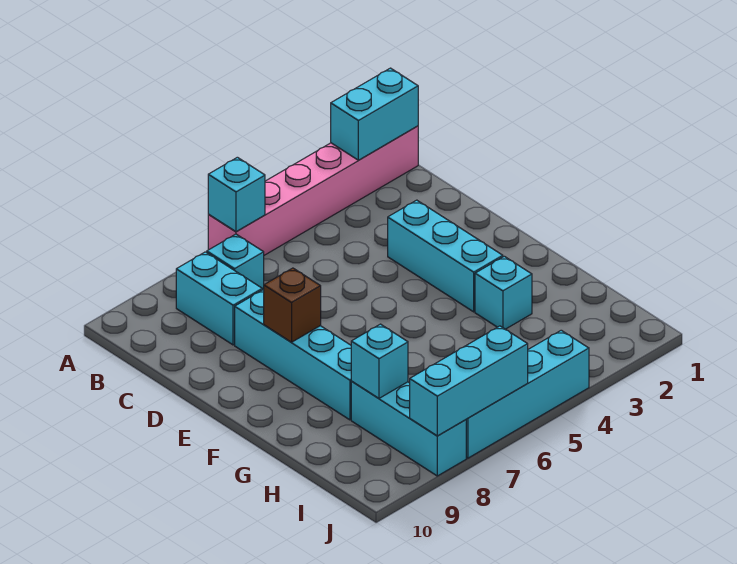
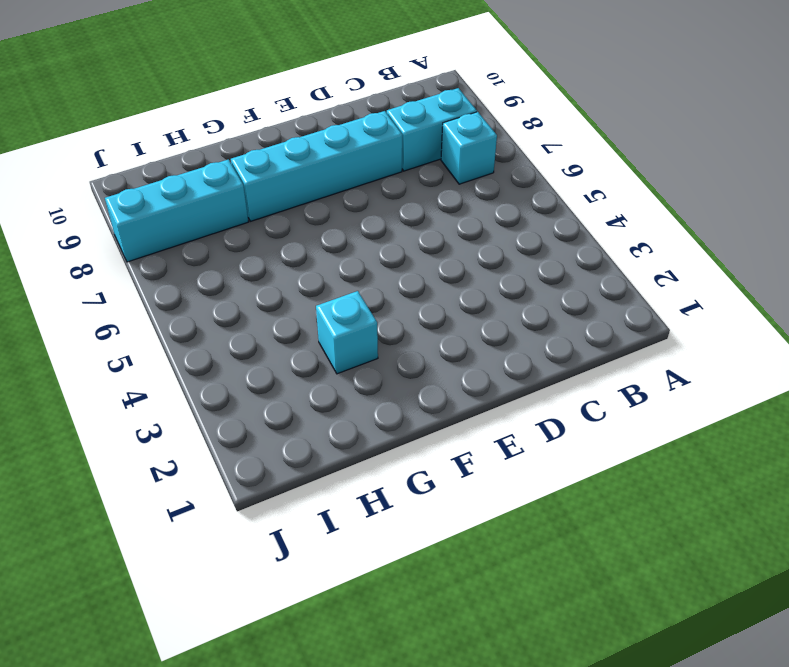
none -> pink brick A1:A6 level 1
none -> cyan brick D3:F3 level 1
none -> cyan brick J4:J7 level 1

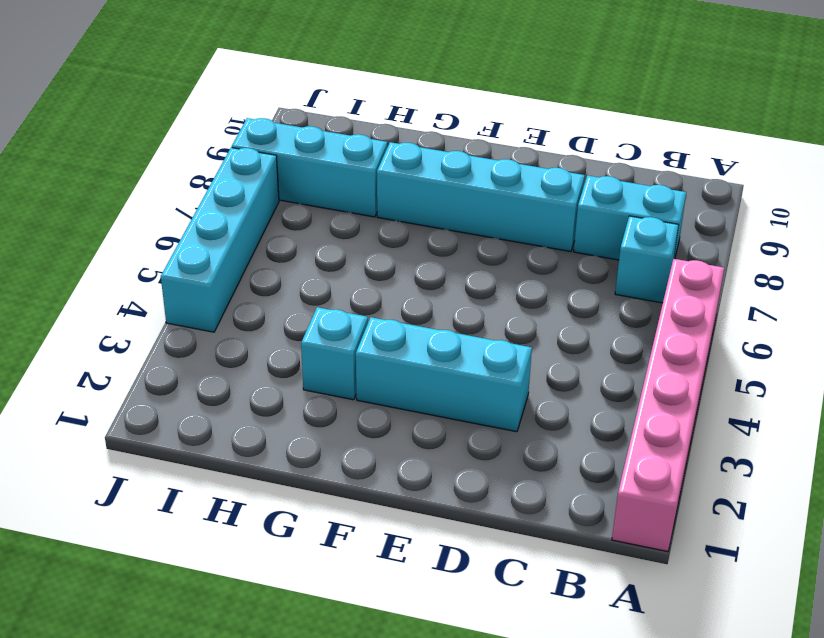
none -> cyan brick A1:A2 level 2
none -> cyan brick A6 level 2
none -> brown brick E8 level 2

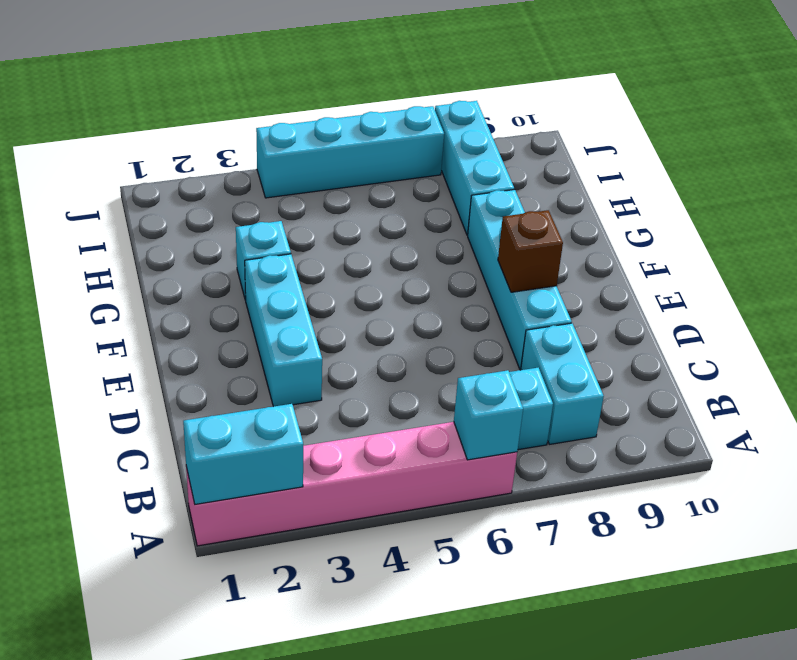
none -> cyan brick H8 level 2
none -> cyan brick J6:J8 level 2

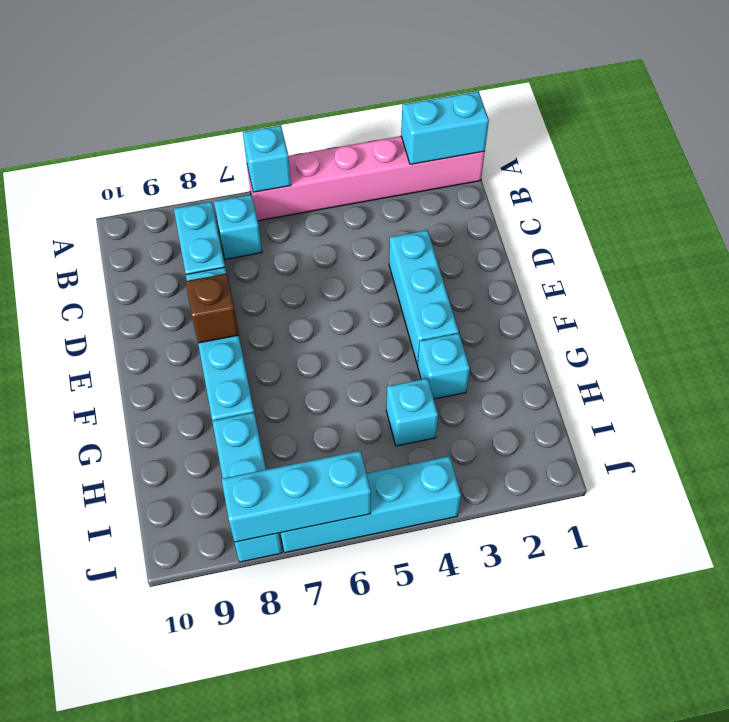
cyan brick H4 level 1 -> cyan brick H8 level 2

